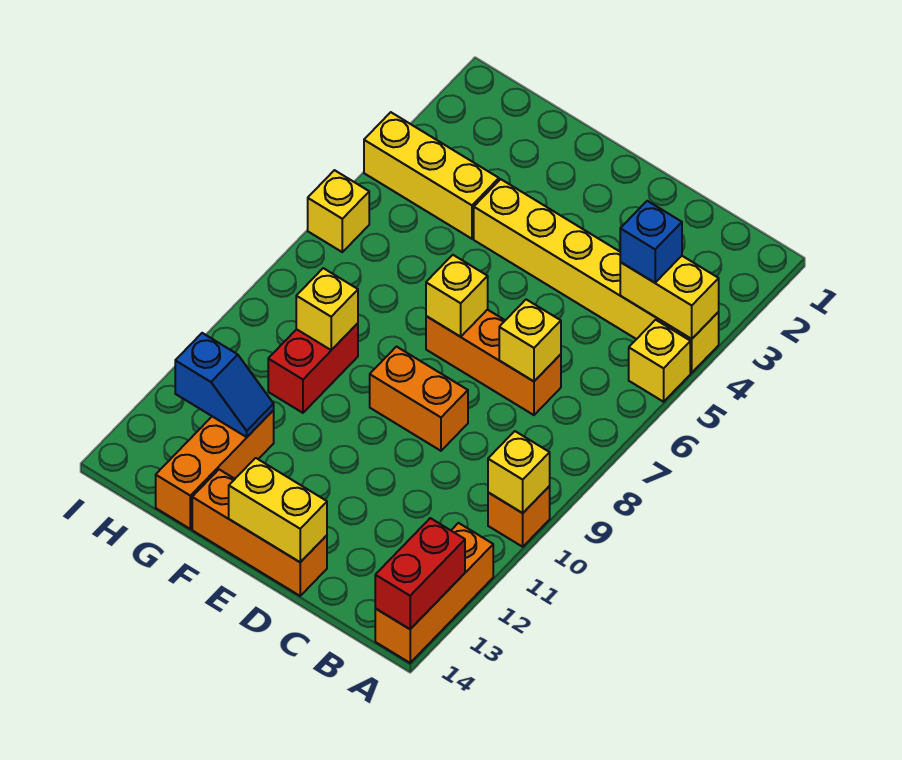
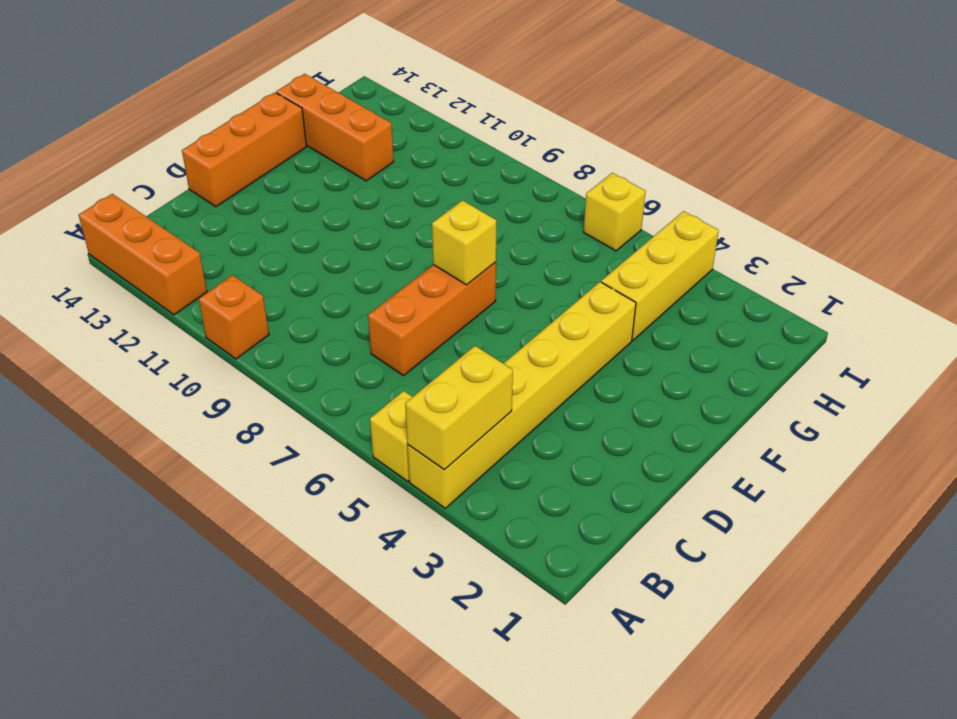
none -> orange brick D9:E9 level 1
none -> red brick G9:G10 level 1
none -> yellow brick A10 level 2

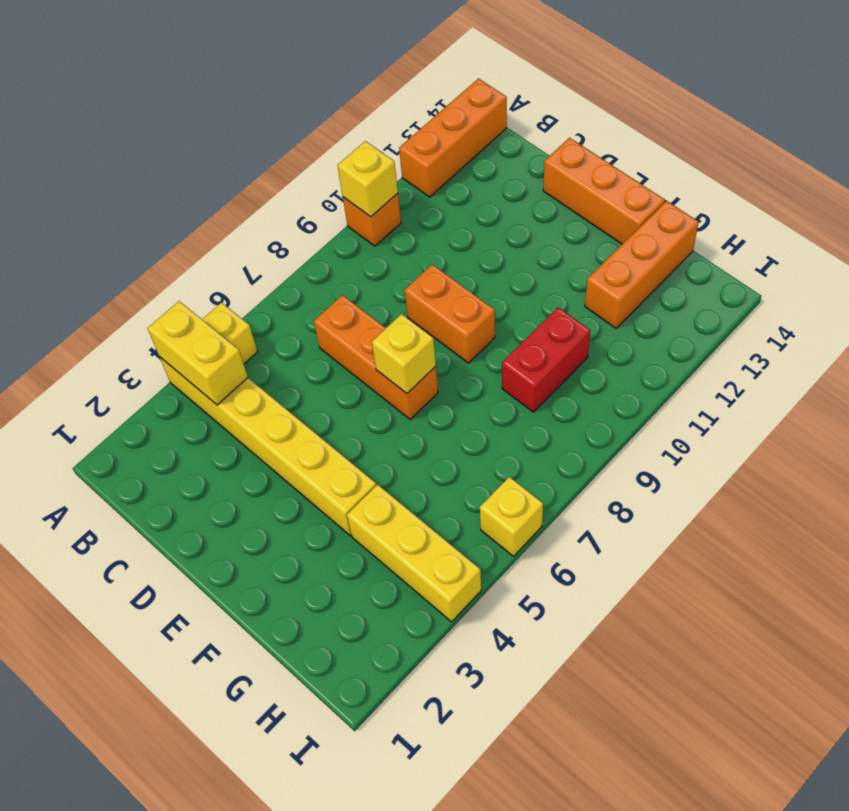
none -> red brick A13:A14 level 2
none -> yellow brick C7 level 2
none -> yellow brick D14:E14 level 2

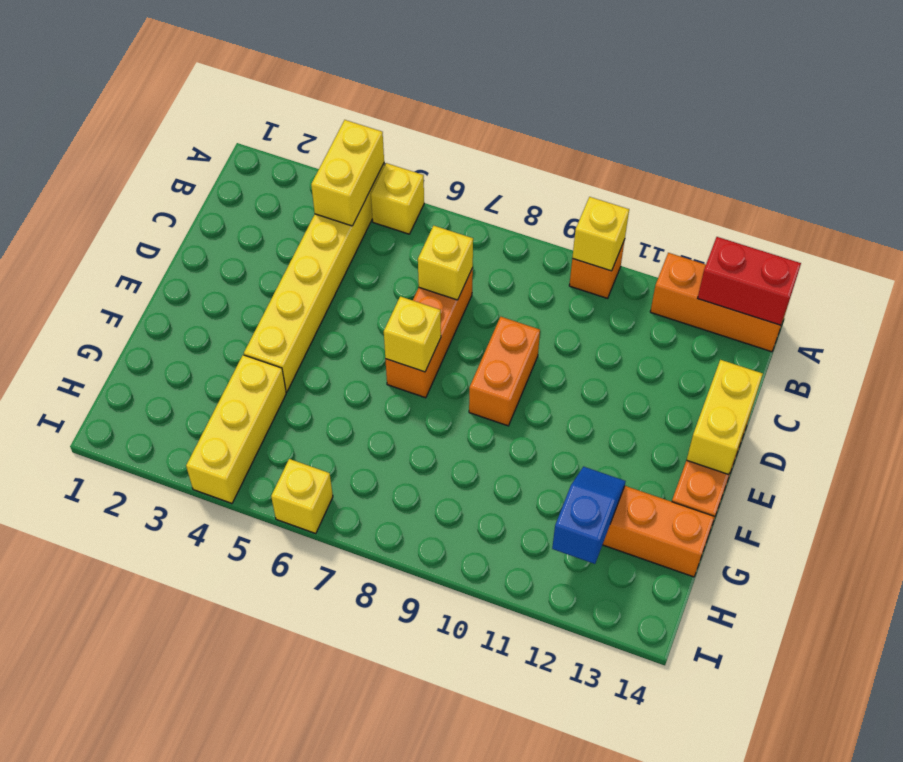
none -> red brick G9:G10 level 1
none -> yellow brick G9 level 2
none -> blue brick B4 level 3

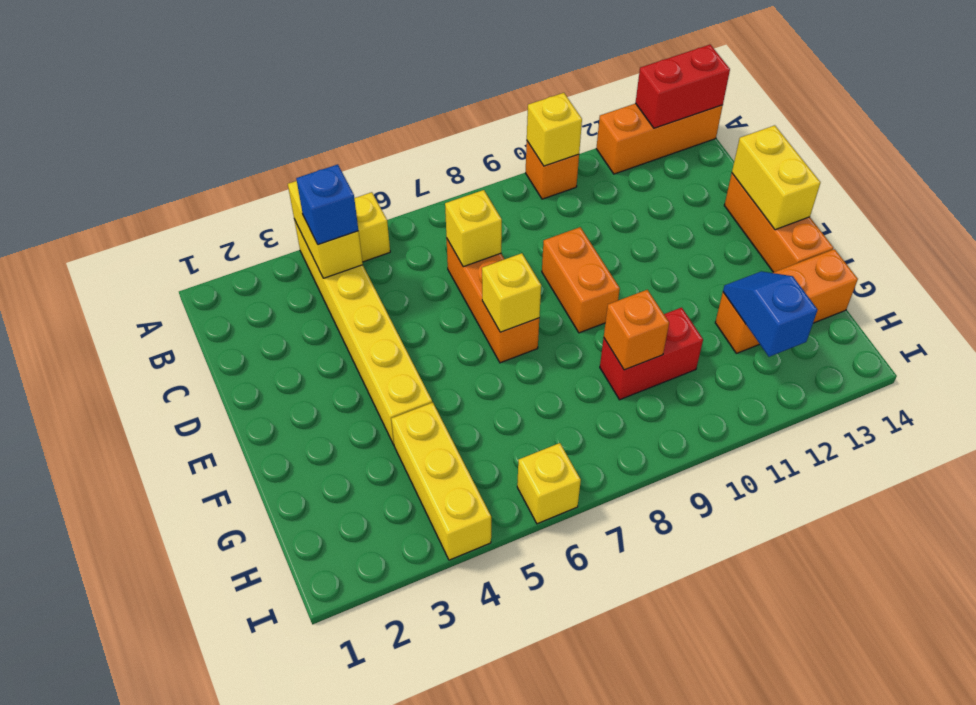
orange brick G9 level 2 -> yellow brick G9 level 2

